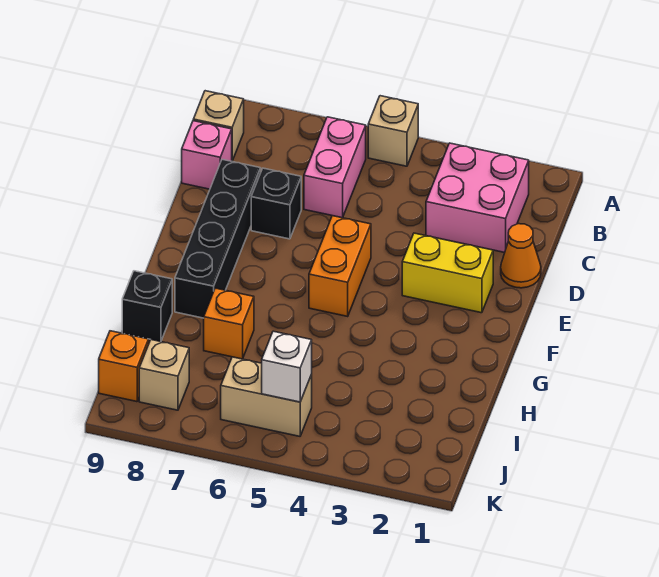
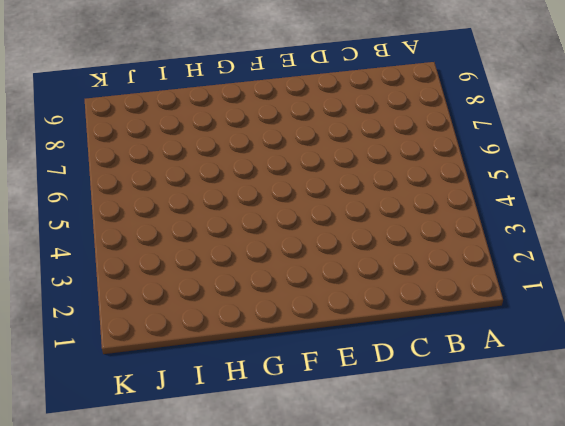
none -> tan brick A5 level 1
none -> pink brick B2:C3 level 1
none -> pink brick B6:C6 level 1

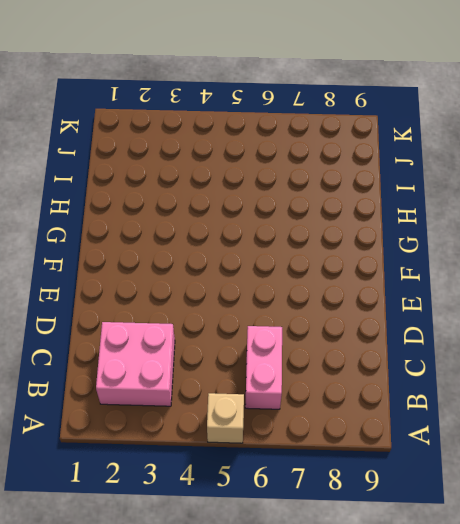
none -> tan brick B9 level 1
none -> pink brick C9 level 1
none -> orange cone D1 level 1

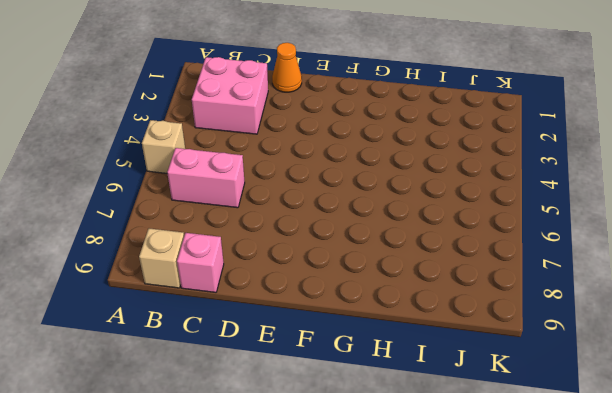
none -> black brick D7 level 1
none -> black brick D8:G8 level 1
none -> yellow brick E2:E3 level 1

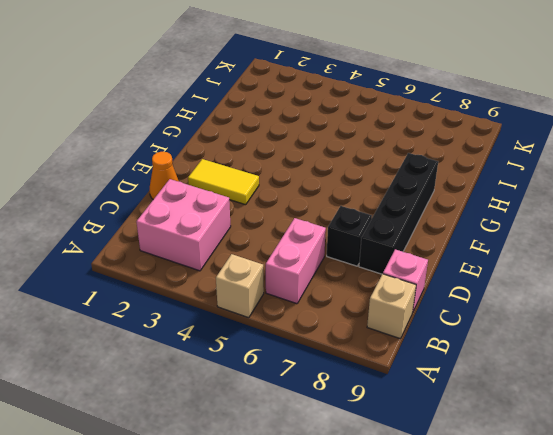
yellow tile E2:E3 level 1 -> yellow brick E2:E3 level 1
none -> orange brick E5:F5 level 1
none -> orange brick H7 level 1
none -> black brick H9 level 1

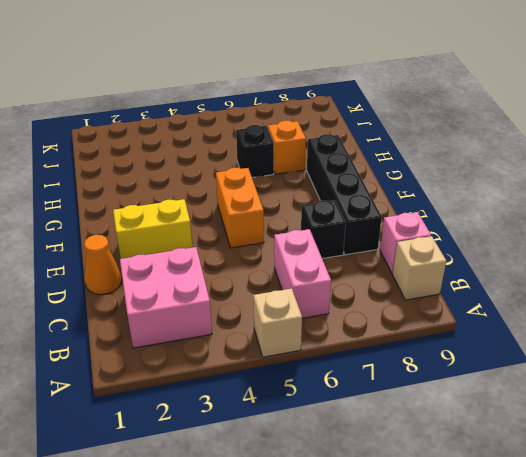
black brick H6 level 1 -> black brick H9 level 1
none -> tan brick J5:J6 level 1
none -> tan brick J8 level 1
none -> orange brick J9 level 1

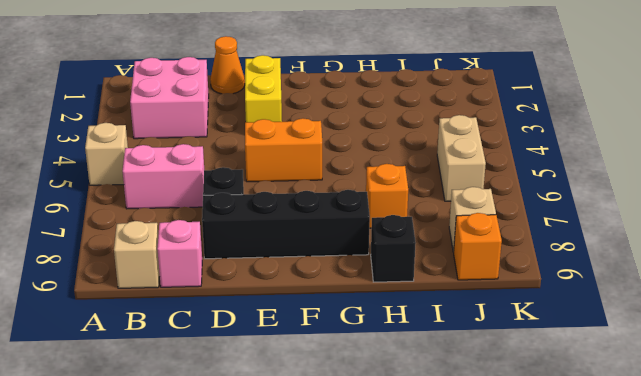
none -> white brick J5 level 2

